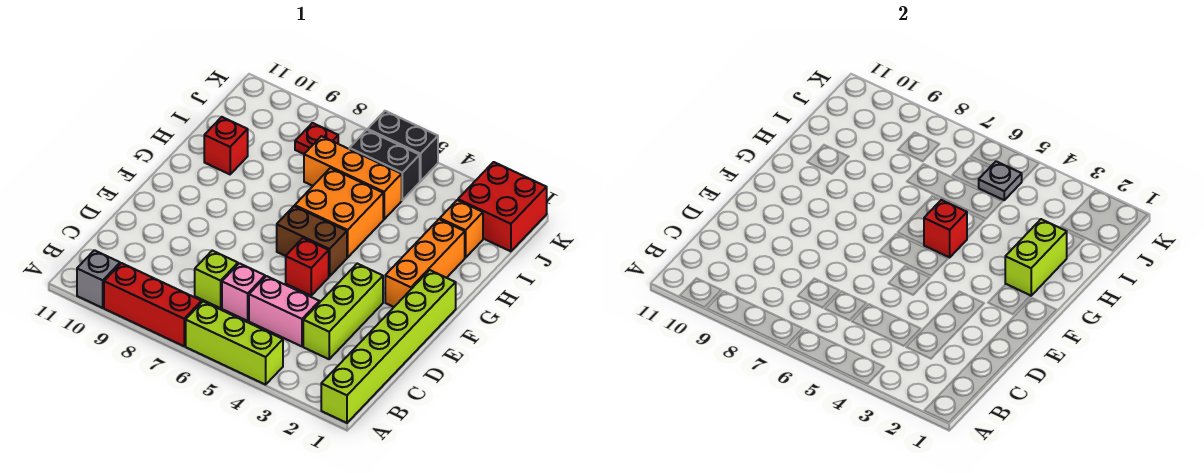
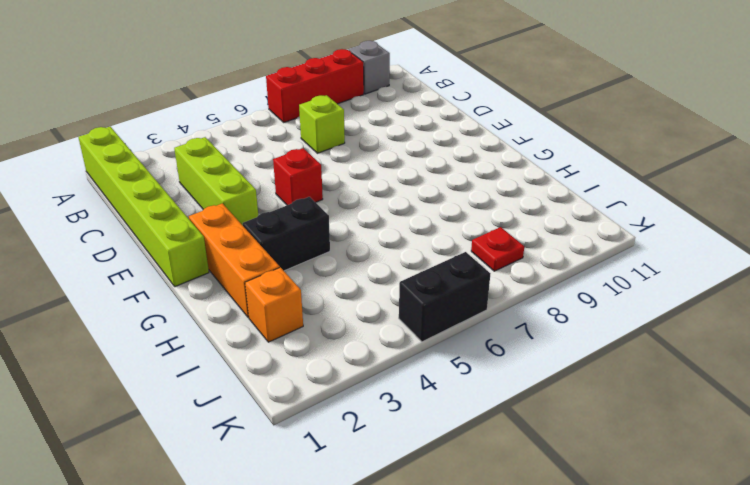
black brick G3:G4 level 1 -> black brick J5:J6 level 1
none -> lime brick A4:A6 level 1
none -> pink brick C4:C5 level 1
none -> pink brick C6 level 1

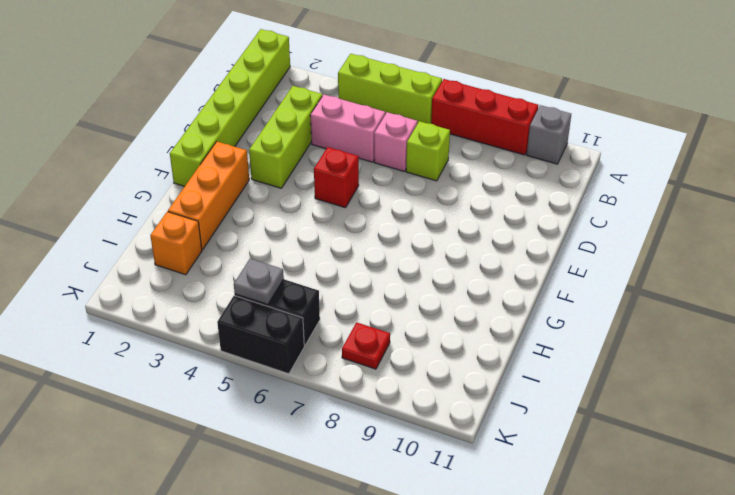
none -> brown brick F5:F6 level 1
none -> orange brick G5:H6 level 1
none -> red brick H10 level 1

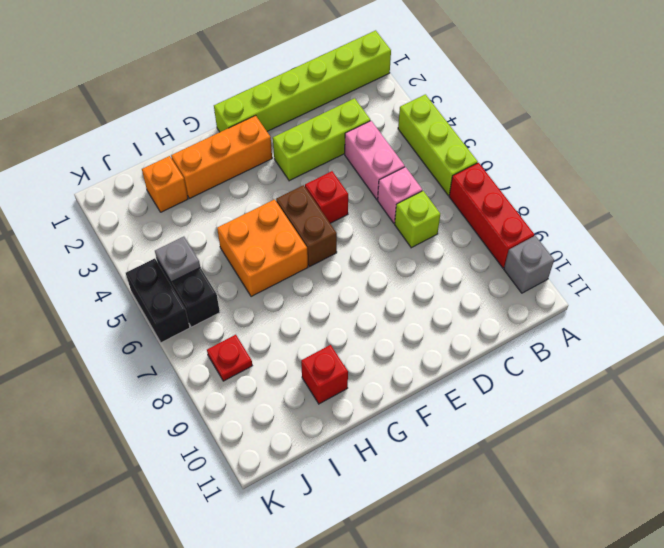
none -> orange brick I5:I7 level 1
none -> red brick J1:K2 level 1
none -> lime brick G2:H2 level 2

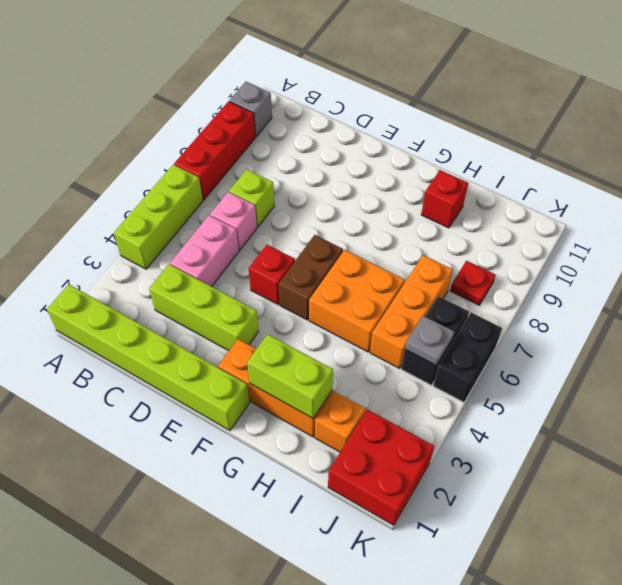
none -> red brick G5 level 2

